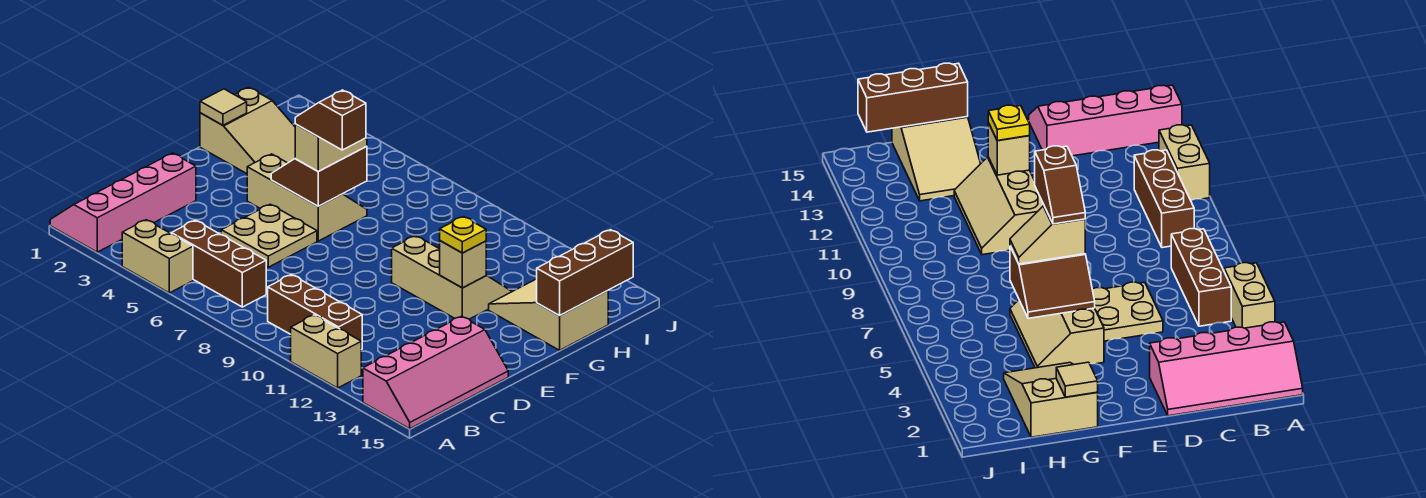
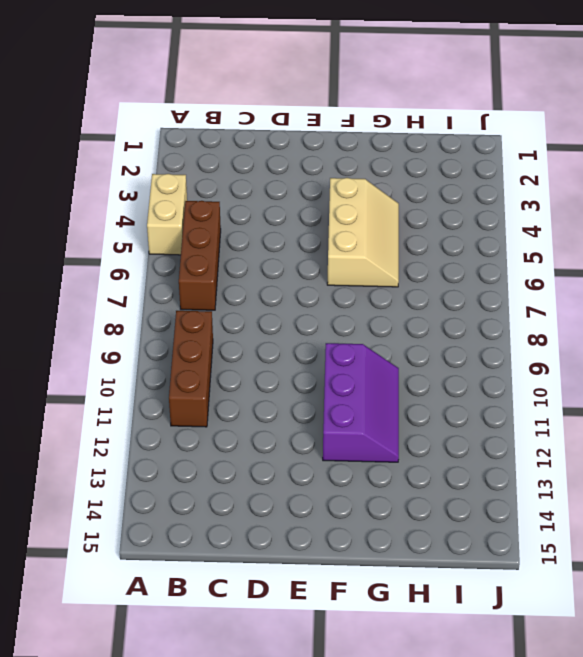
purple slope F10:G12 level 1 top F -> tan slope F10:G12 level 1 top F
none -> pink slope A1:D2 level 1 top 2
none -> tan brick A11:A12 level 1
none -> pink slope A14:D15 level 1 top 14

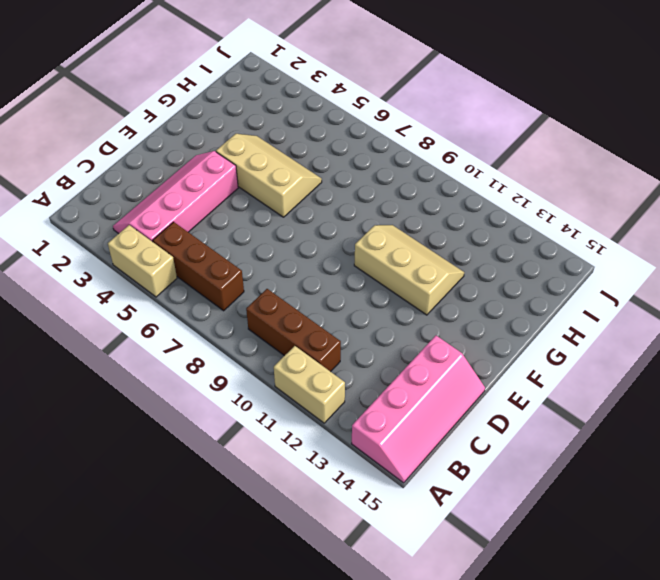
pink slope B3:E4 level 1 top 4 -> pink slope A1:D2 level 1 top 2
none -> tan plate D5:E6 level 1
none -> tan slope G1:H3 level 1 top 1
none -> tan slope G13:H15 level 1 top 15

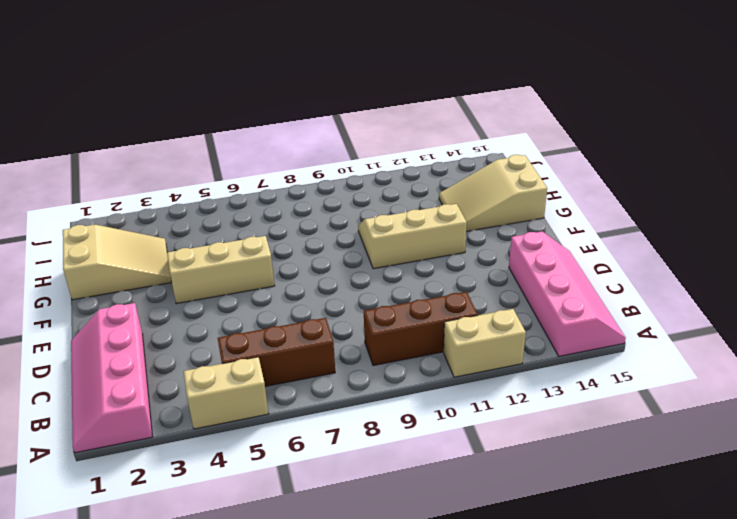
none -> tan plate D5:E6 level 1
none -> brown slope F5:G6 level 2 top 6
none -> tan brick F12 level 2

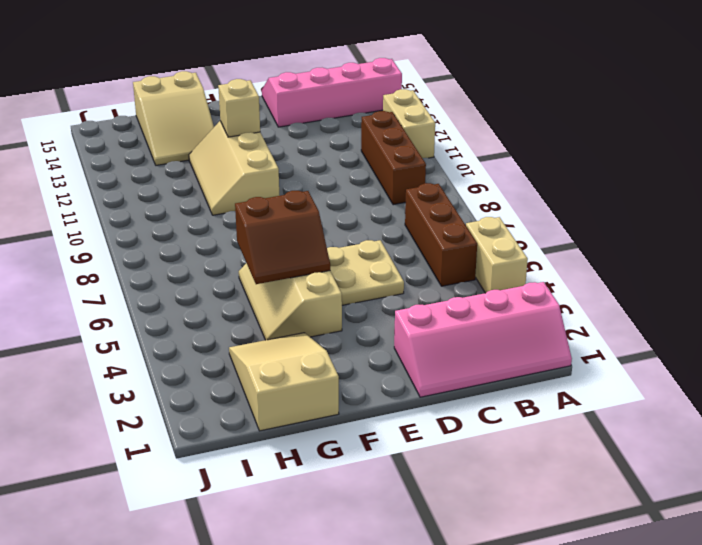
none -> tan tile G1 level 2
none -> brown brick G15:I15 level 2
none -> tan slope F6:G6 level 3 top F

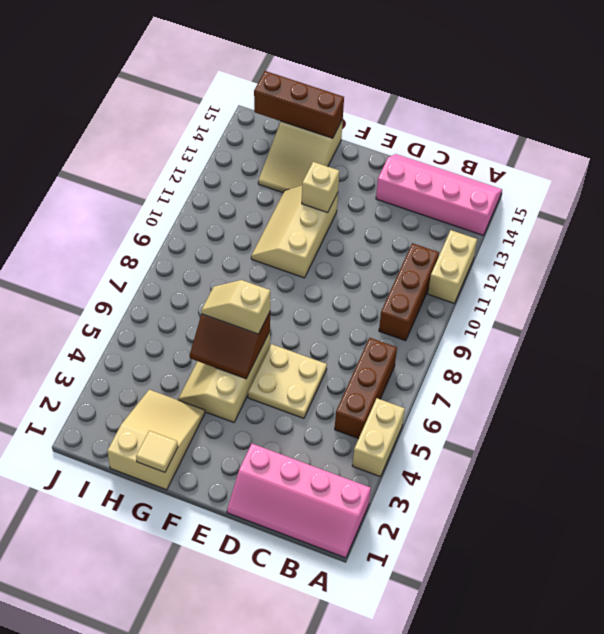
none -> yellow plate F12 level 3
none -> brown slope F6:F7 level 4 top 7

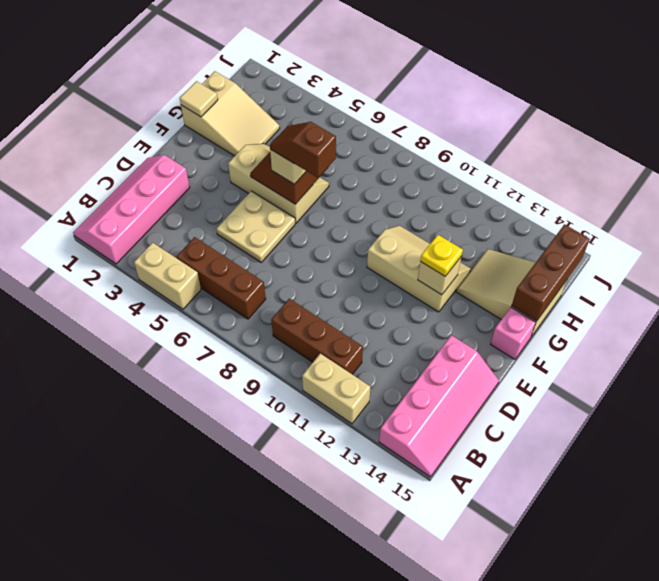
pink brick F15 level 1 -> none

